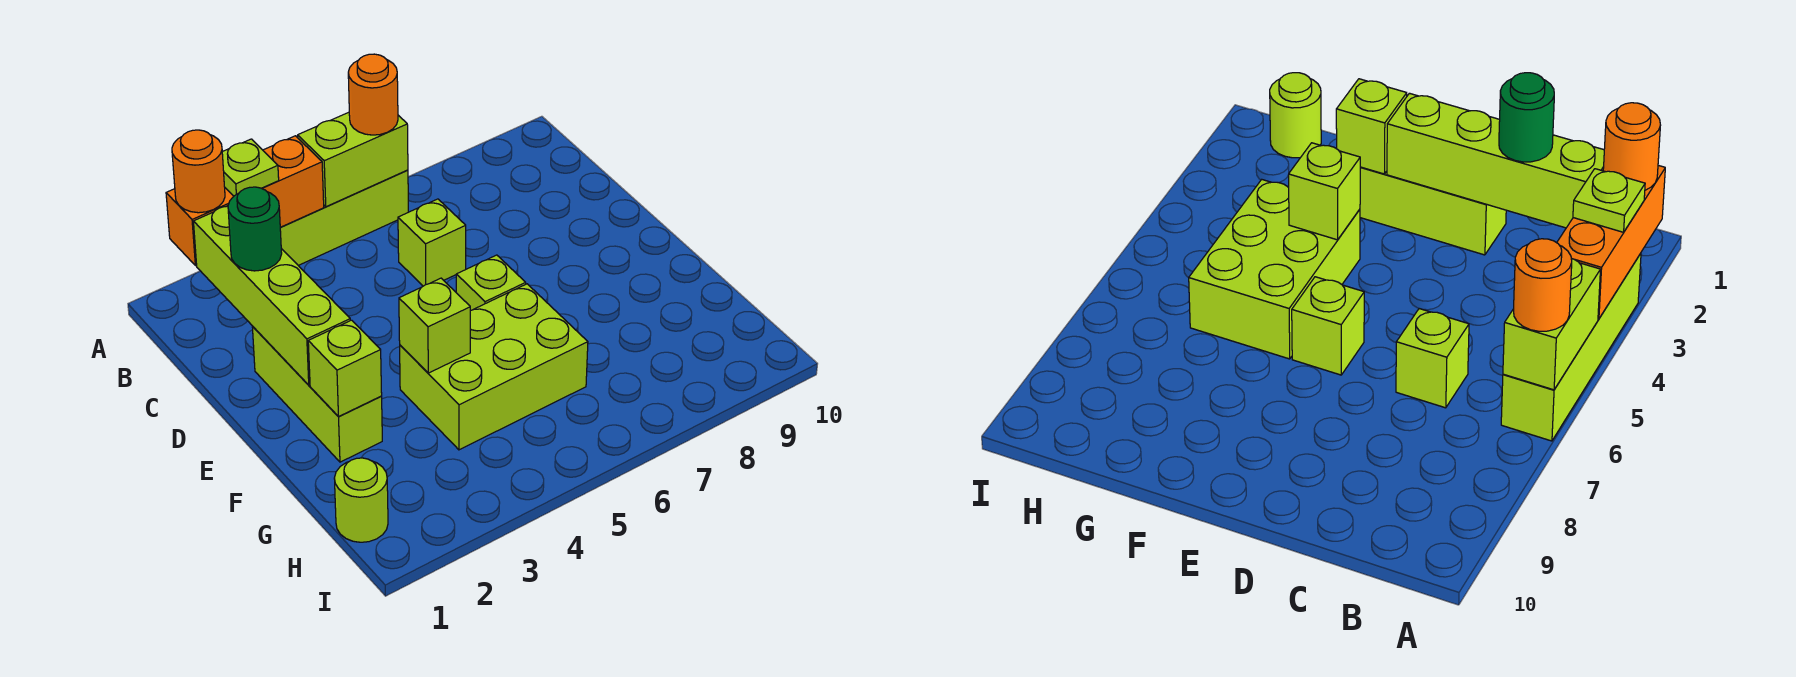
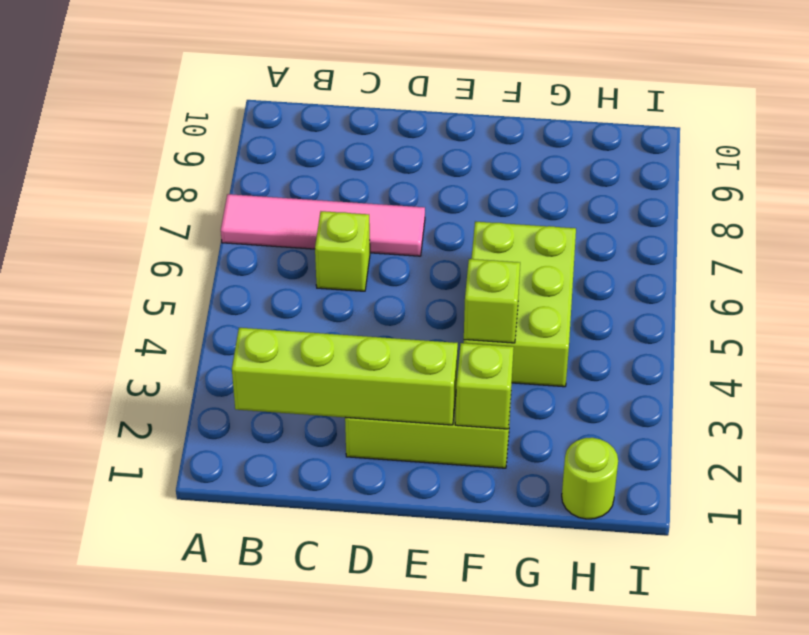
pink tile A7:D7 level 1 -> none
none -> lime brick A3:A6 level 1
none -> lime brick E6 level 1
none -> orange brick A2:A4 level 2

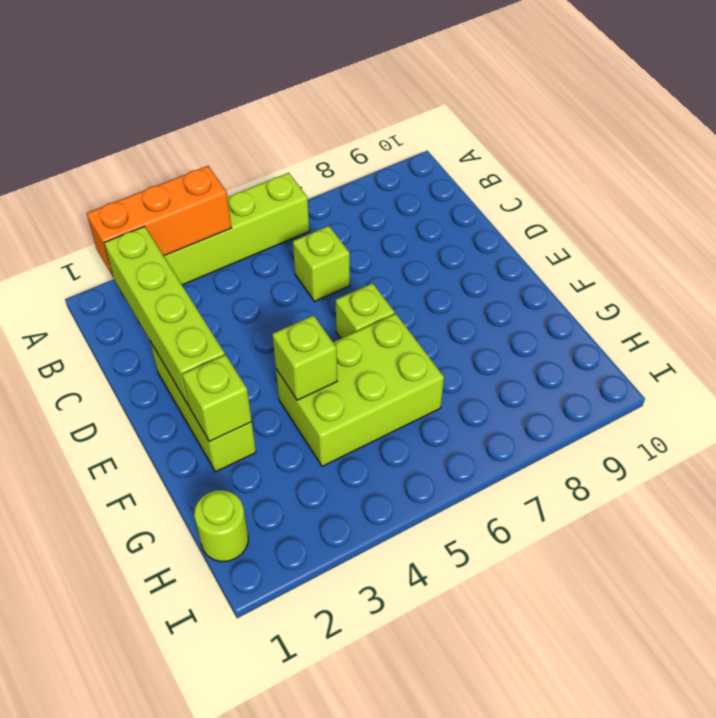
none -> lime brick A5:A6 level 2
none -> orange round brick A2 level 3
none -> lime plate A3 level 3

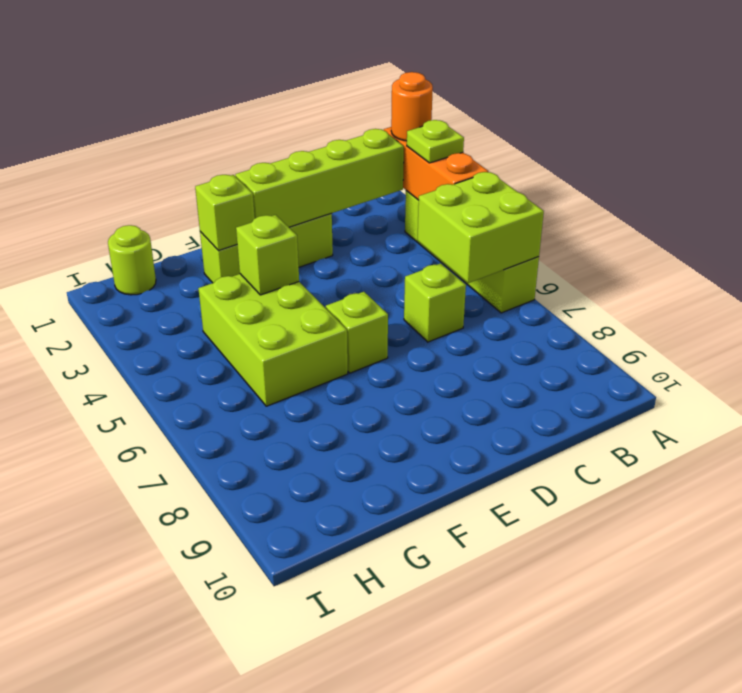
lime brick A5:B6 level 2 -> lime brick A5:A6 level 2
none -> orange round brick A6 level 3
none -> green round brick C2 level 3

